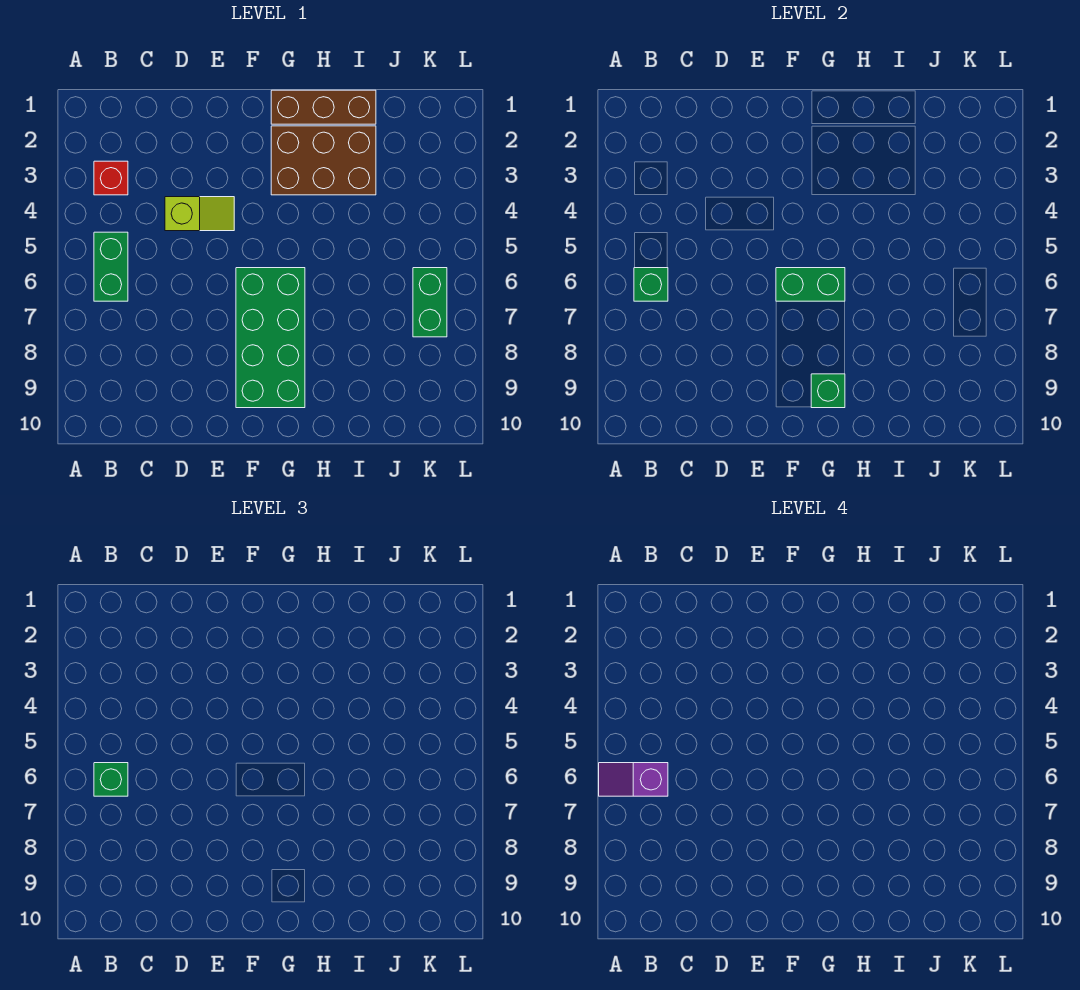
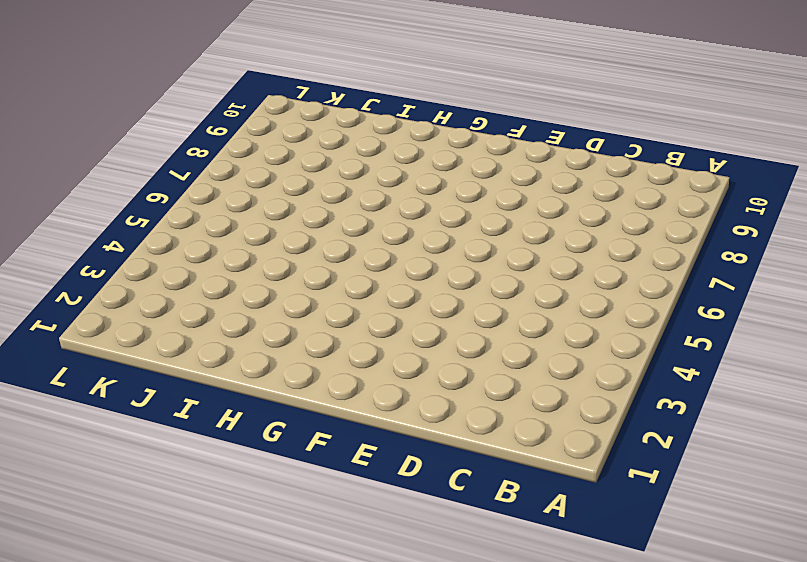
none -> red brick B3 level 1
none -> green brick B5:B6 level 1
none -> lime slope D4:E4 level 1 top D

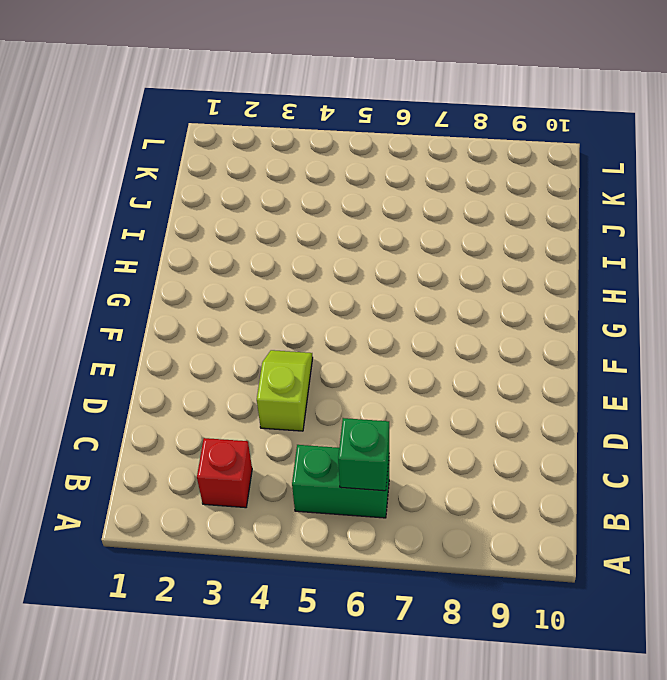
none -> green brick F6:G9 level 1
none -> brown brick G1:I1 level 1
none -> brown brick G2:I3 level 1

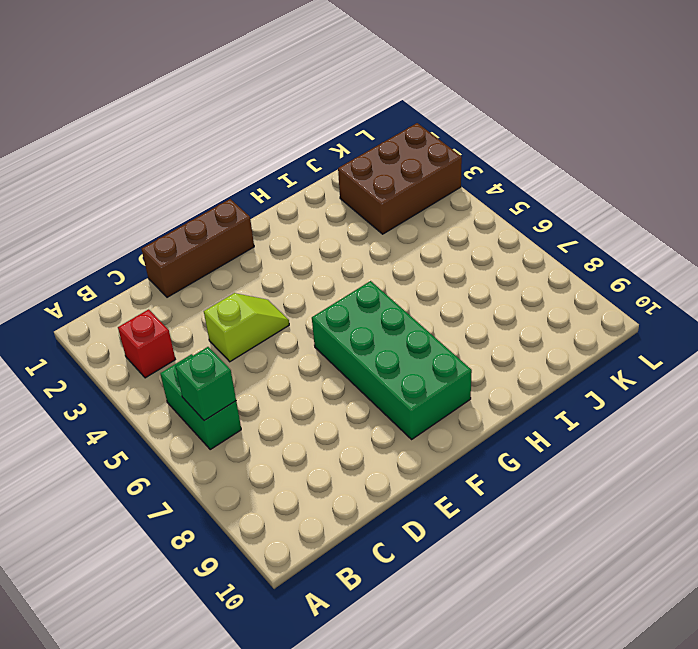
brown brick D1:F1 level 1 -> brown brick G1:I1 level 1
brown brick J2:L3 level 1 -> brown brick G2:I3 level 1
none -> green brick K6:K7 level 1
none -> green brick F6:G6 level 2
none -> green brick G9 level 2

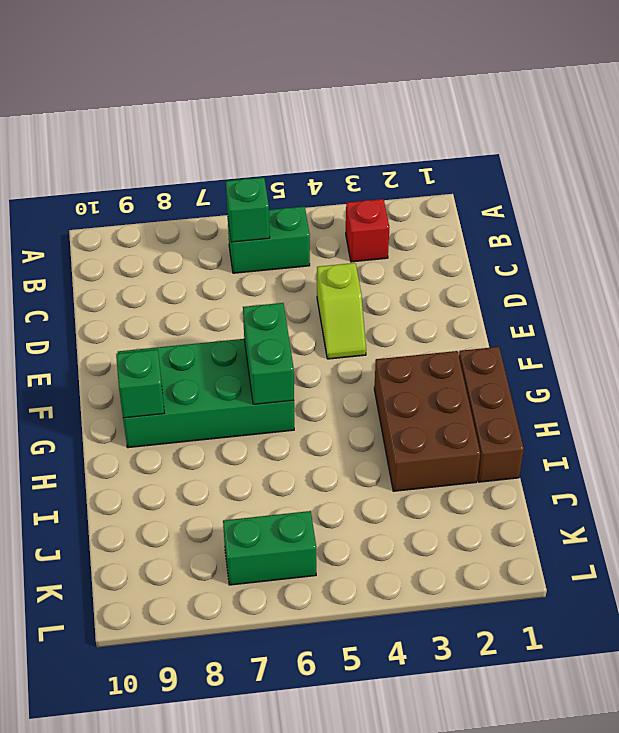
none -> green brick B6 level 3
none -> purple slope A6:B6 level 4 top B

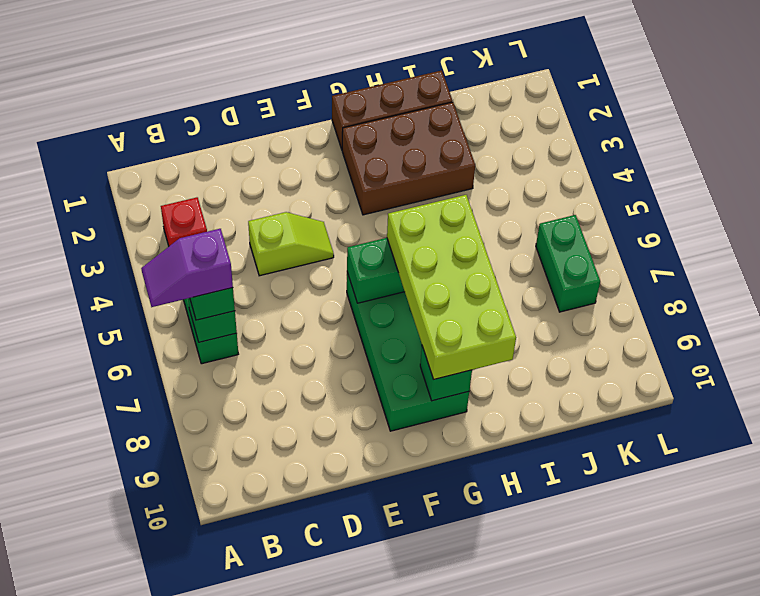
lime brick G6:H9 level 3 -> none

